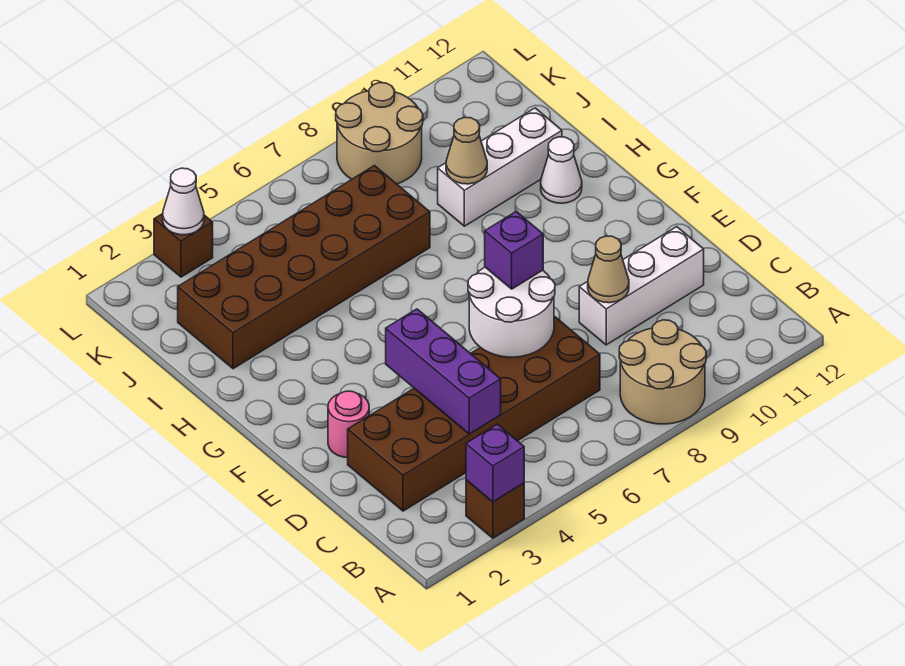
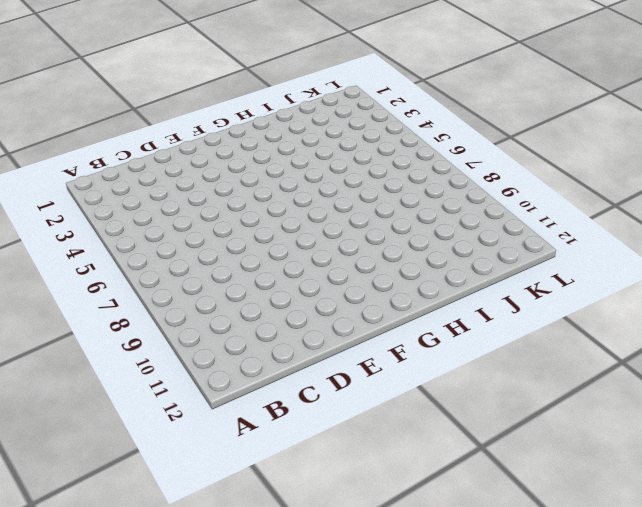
none -> brown brick A3 level 1
none -> tan round brick A8:B9 level 1
none -> brown brick C2:D7 level 1

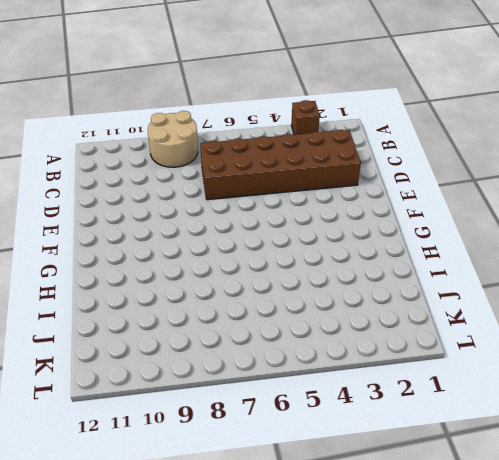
none -> white brick D9:D11 level 1
none -> pink round brick E2 level 1
none -> white cone H11 level 1

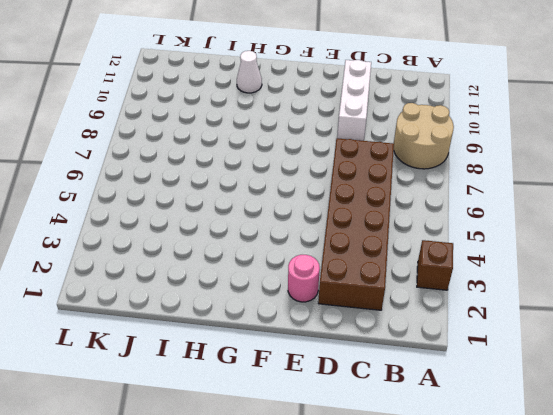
none -> brown brick I2:J7 level 1
none -> white brick I9:I11 level 1
none -> tan round brick K8:L9 level 1

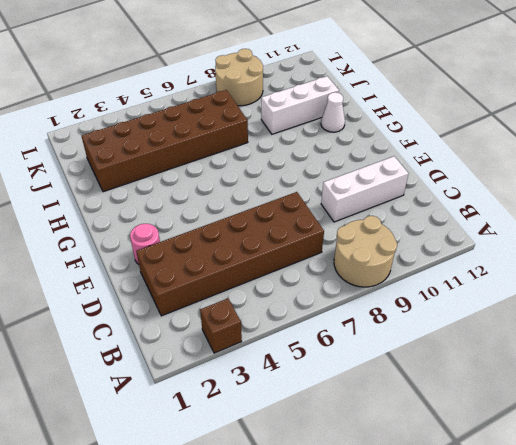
none -> brown brick L3 level 1
none -> purple brick A3 level 2
none -> purple brick C4:E4 level 2

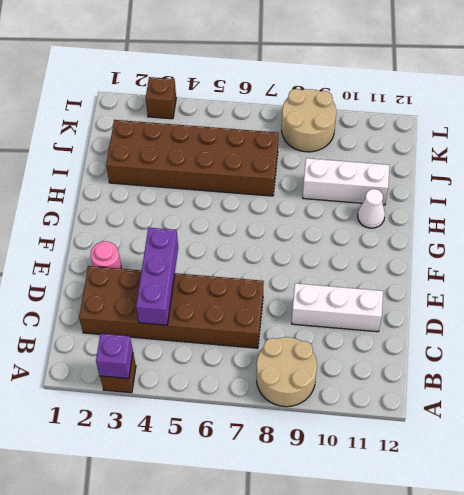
none -> white round brick D6:E7 level 2
none -> tan cone D9 level 2
none -> tan cone I9 level 2

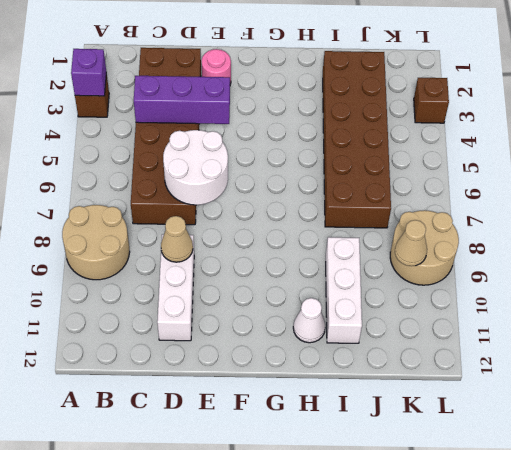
tan cone K9 level 2 -> tan cone I9 level 2
none -> white cone L3 level 2
none -> purple brick E7 level 3

